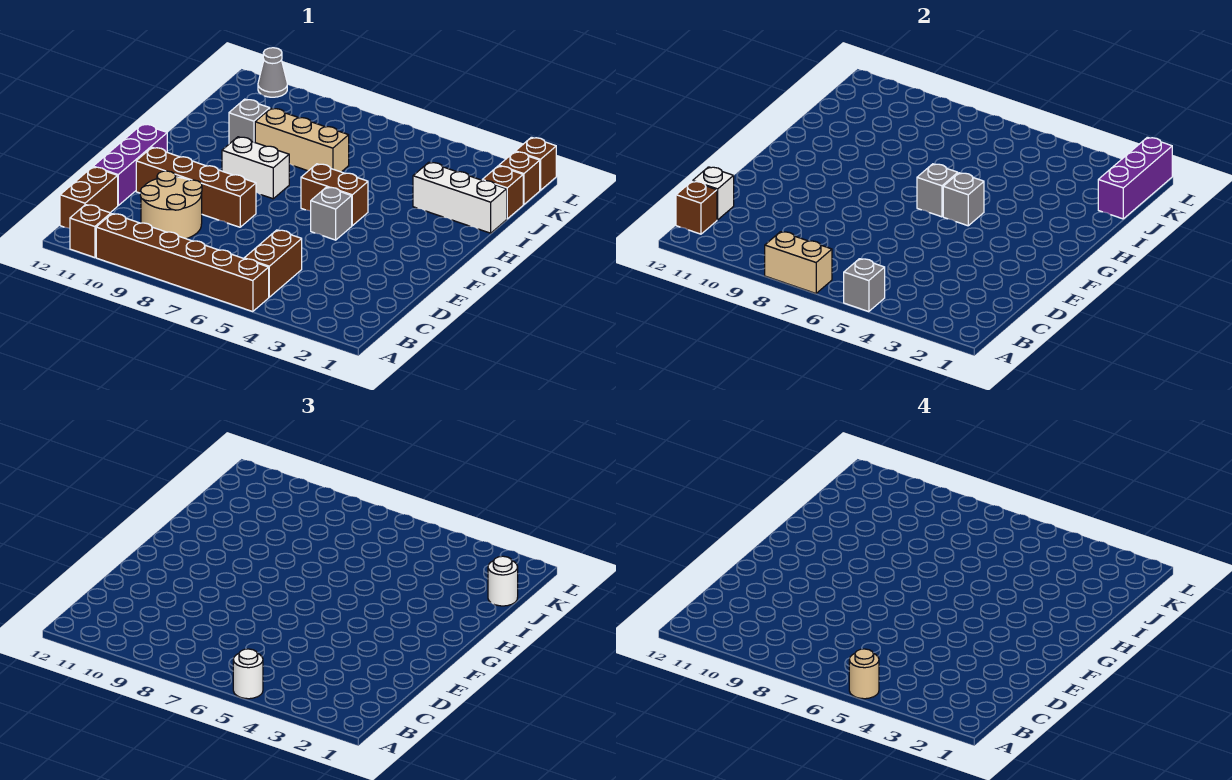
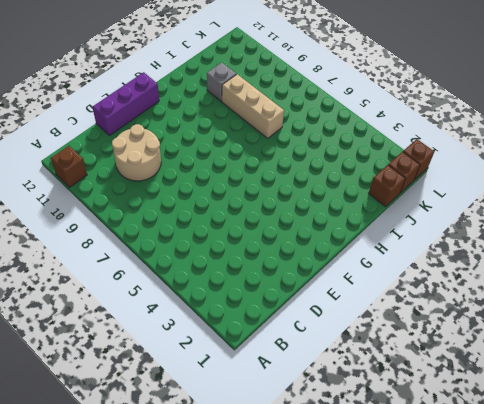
none -> brown brick A5:A10 level 1
none -> brown brick B5:C5 level 1
none -> brown brick B12:C12 level 1

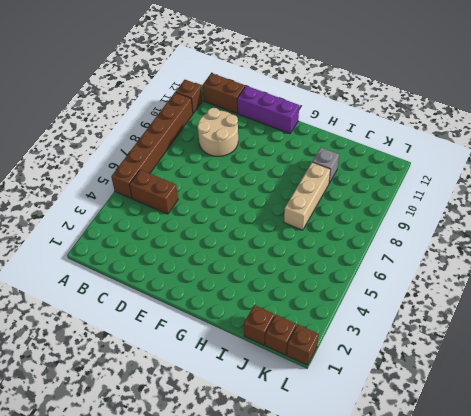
none -> brown brick E8:E11 level 1
none -> grey brick F5 level 1
none -> brown brick G5:G6 level 1

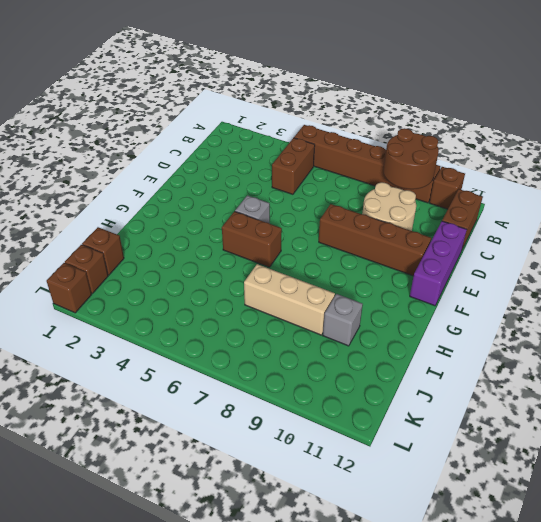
brown round brick A9:B10 level 2 -> none
none -> white brick G8:G9 level 1
none -> white brick I1:I3 level 1
none -> grey cone L11 level 1

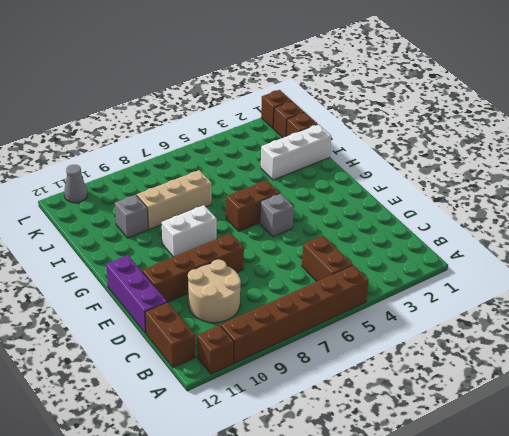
none -> grey brick A5 level 2
none -> tan brick A7:A8 level 2
none -> brown brick B12 level 2

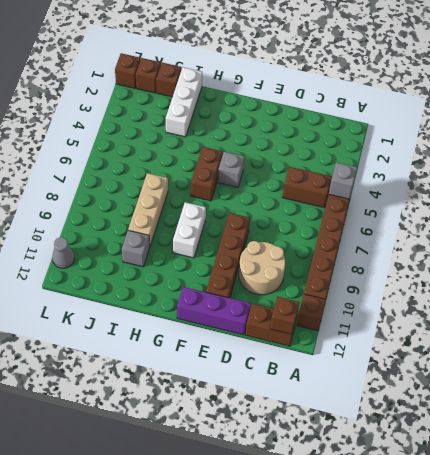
none -> tan brick A7:A8 level 2
none -> white brick C12 level 2
none -> grey brick G5 level 2

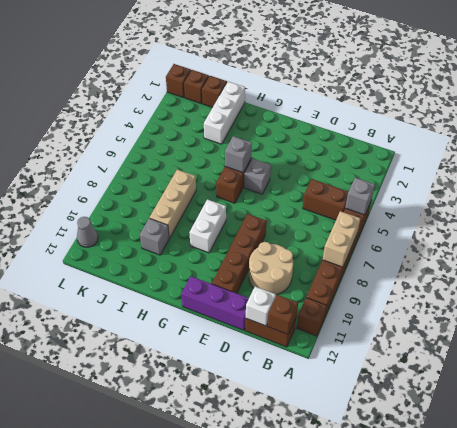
none -> grey brick G6 level 2
none -> purple brick J1:L1 level 2
none -> white round brick A5 level 3

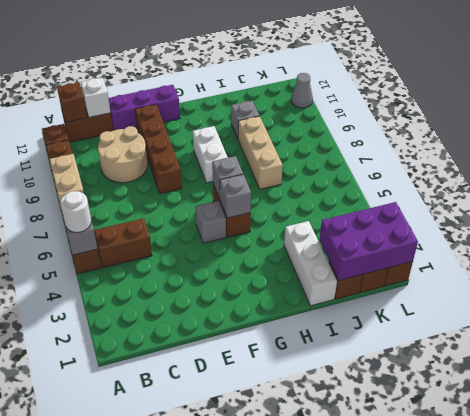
purple brick J1:L2 level 2 -> purple brick J1:L1 level 2
none -> white round brick J1 level 3
none -> tan round brick A5 level 4

